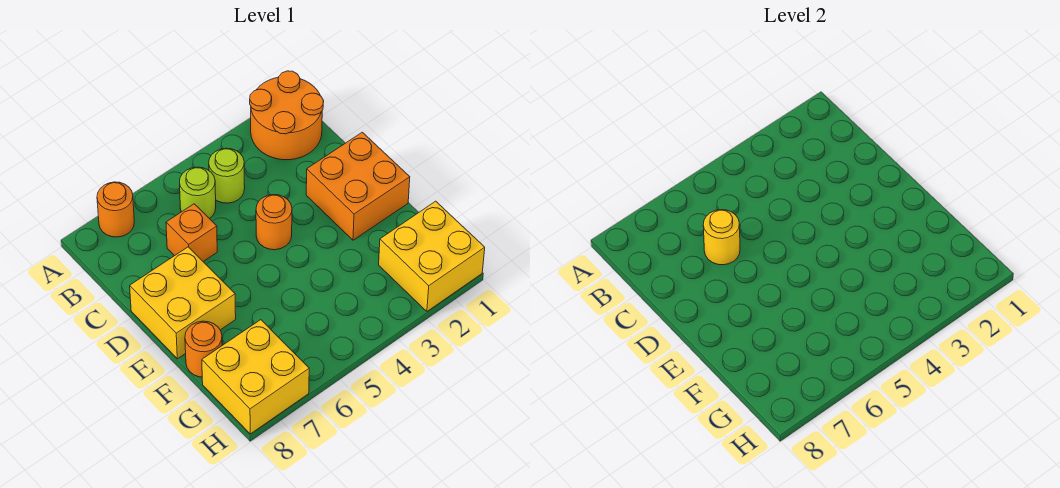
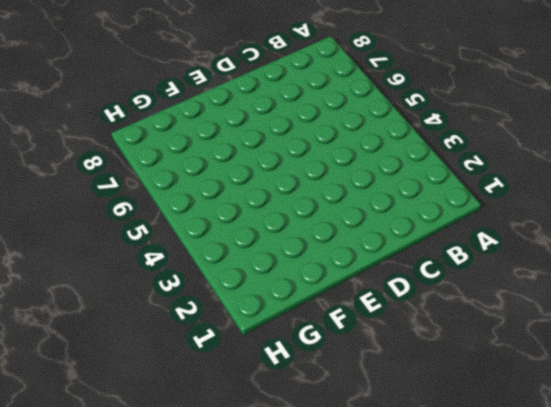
none -> orange round brick A1:B2 level 1
none -> orange round brick A7 level 1
none -> lime round brick B4 level 1

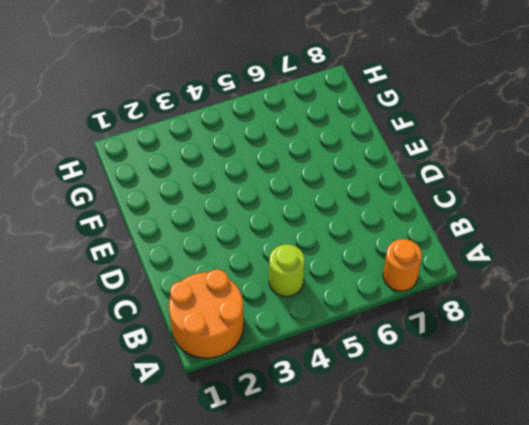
none -> lime round brick B5 level 1
none -> orange brick C6 level 1
none -> orange brick D1:E2 level 1

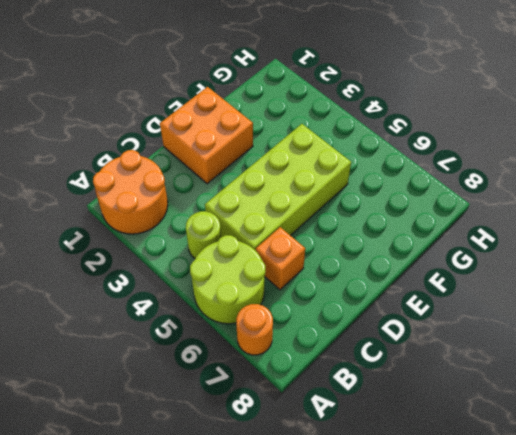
lime round brick A5:B6 level 1 -> lime round brick B5 level 1
lime brick C4:F5 level 1 -> orange round brick D4 level 1
none -> yellow brick D7:E8 level 1
none -> orange round brick F8 level 1
none -> yellow brick G1:H2 level 1

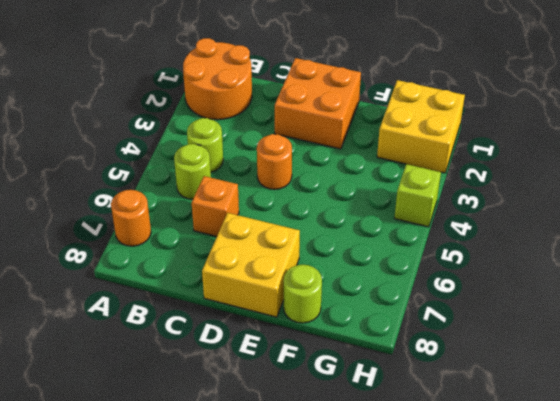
lime round brick F8 level 1 -> orange round brick F8 level 1
lime brick H4 level 1 -> none
none -> yellow brick G7:H8 level 1
none -> yellow round brick C6 level 2

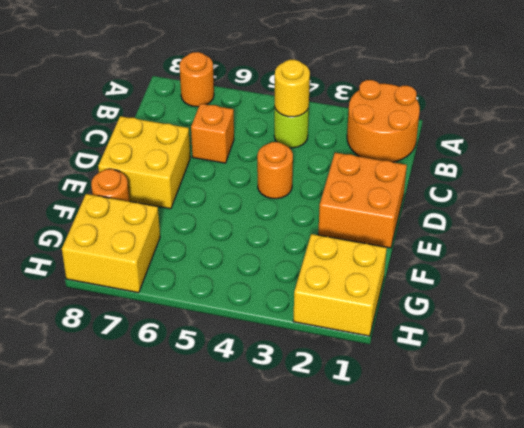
yellow round brick B4 level 2 -> yellow round brick C6 level 2
none -> lime round brick B5 level 1

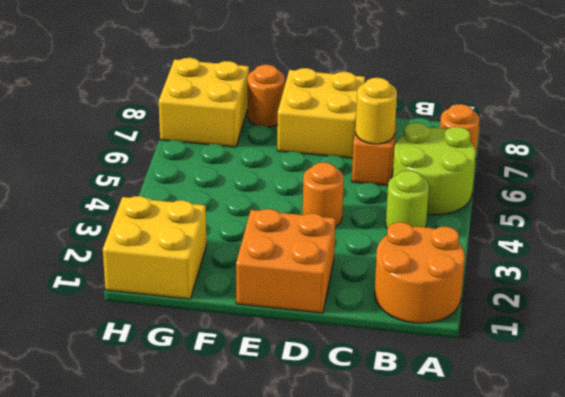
lime round brick A5:B6 level 1 -> lime round brick B5 level 1

